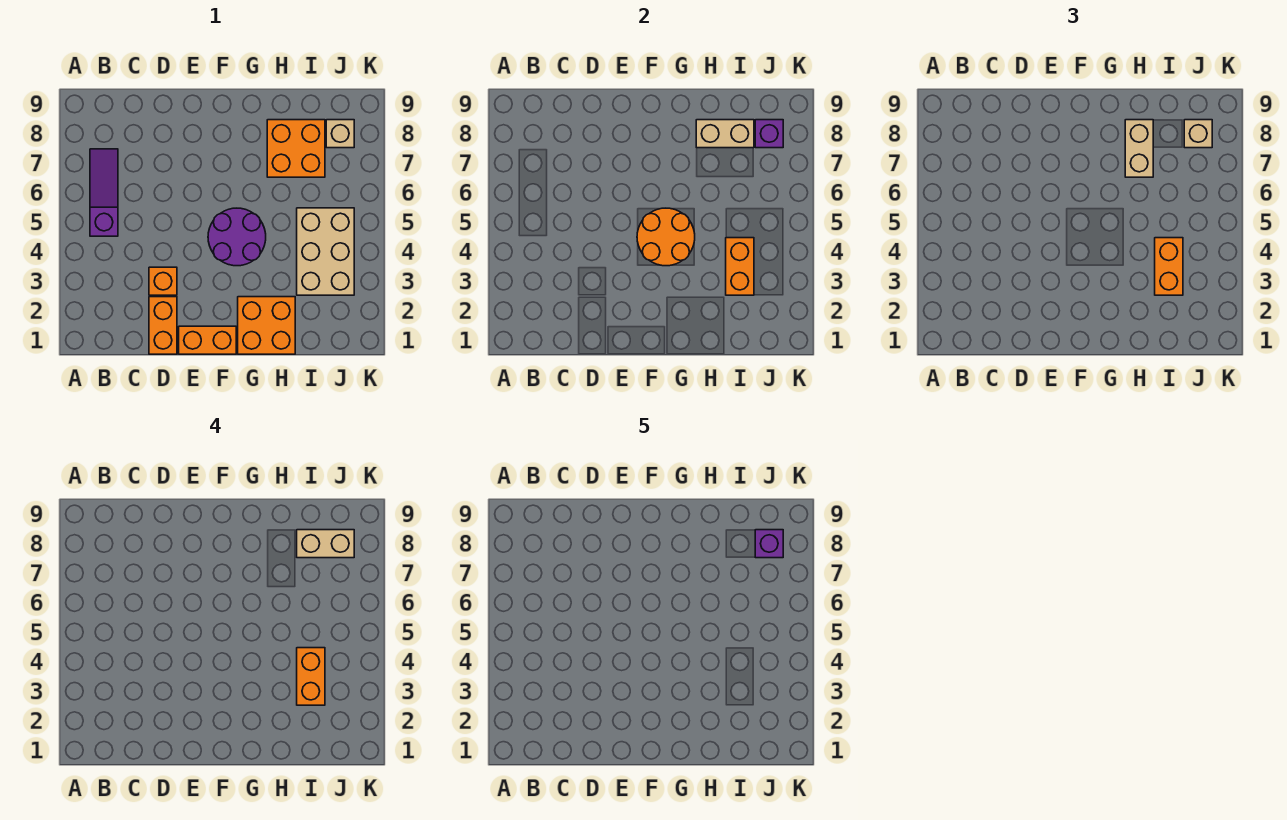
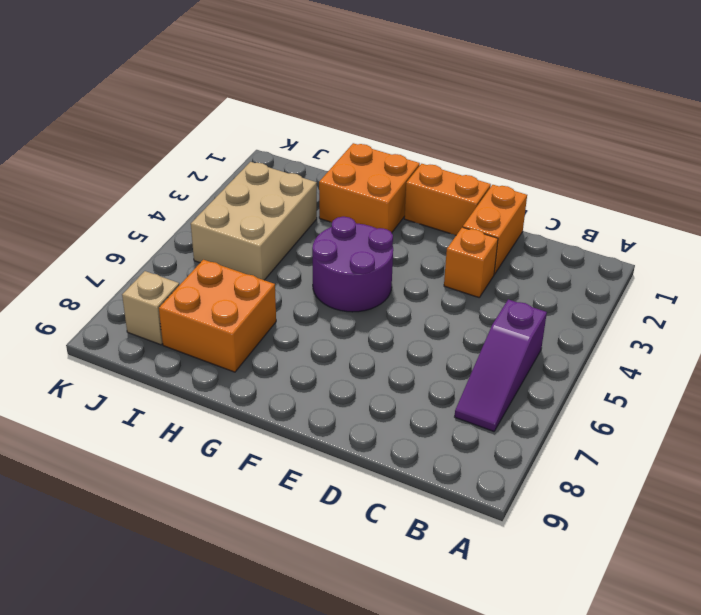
none -> orange round brick F4:G5 level 2
none -> tan brick H8:I8 level 2
none -> orange brick I3:I4 level 2

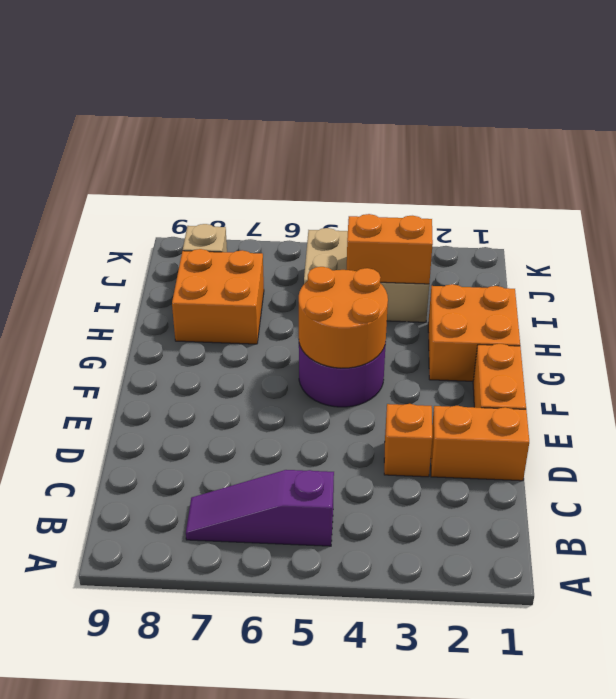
none -> tan brick H8:I8 level 2
none -> purple brick J8 level 2
none -> tan brick H7:H8 level 3

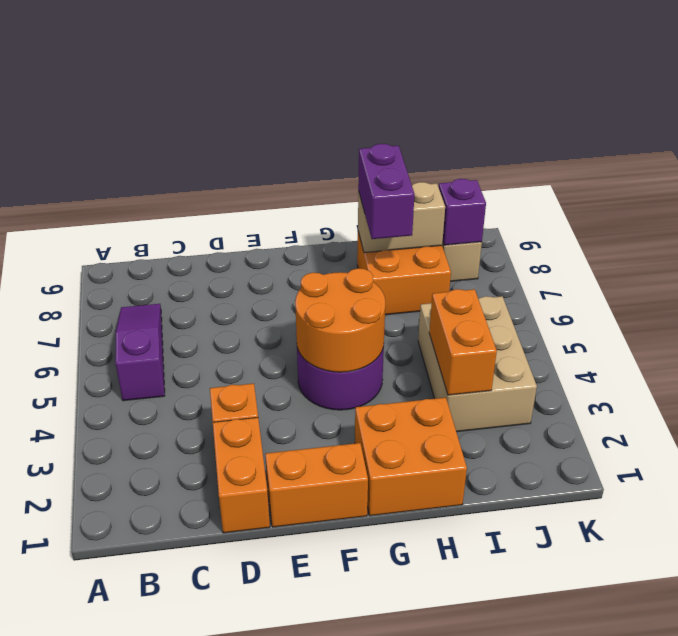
purple brick H7:H8 level 3 -> tan brick H7:H8 level 3
none -> orange brick I3:I4 level 3
none -> tan brick J8 level 3
none -> orange brick I3:I4 level 4

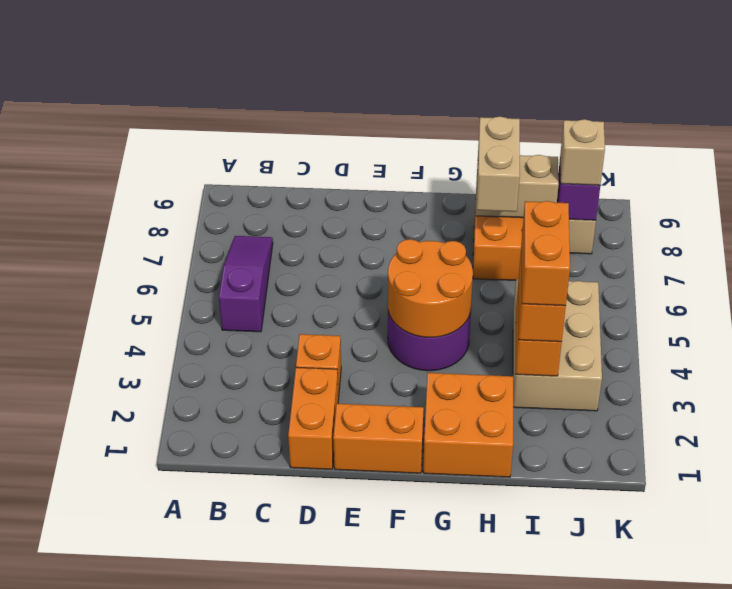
none -> tan brick I8:J8 level 4
none -> purple brick J8 level 5

